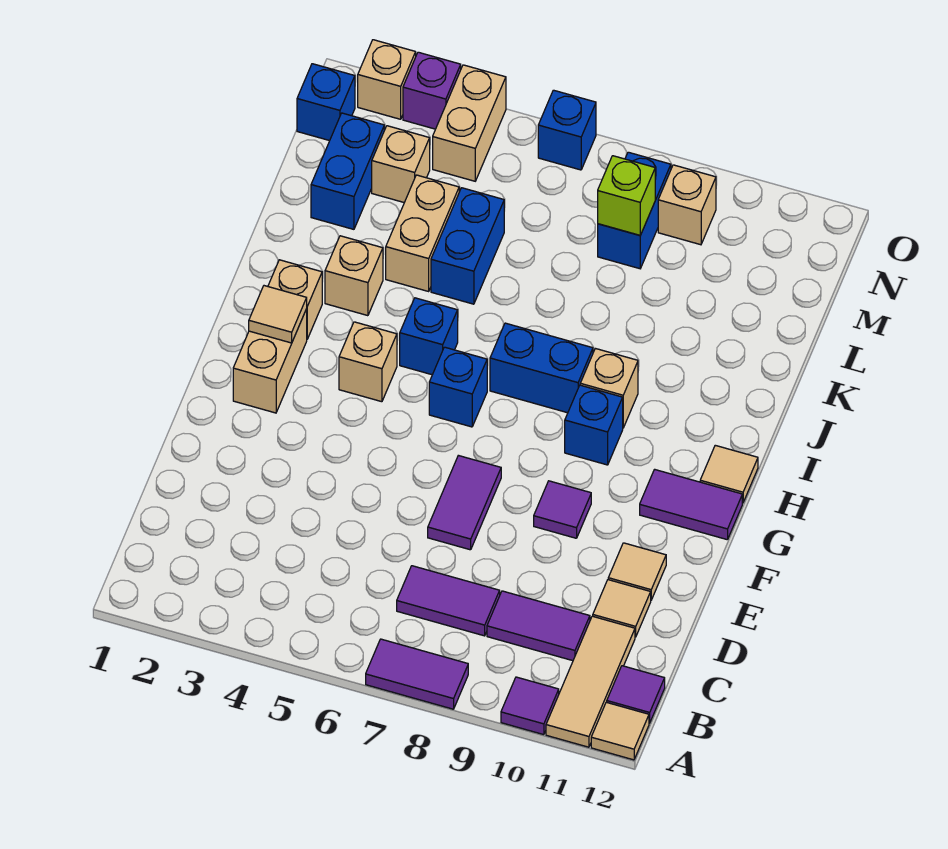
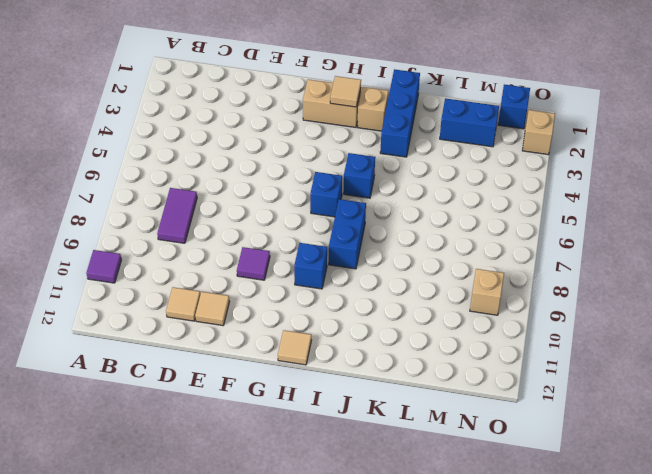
blue brick J1:J3 level 1 -> tan brick J3 level 1
none -> purple tile A7:A8 level 1
none -> tan tile A11:C11 level 1
none -> tan tile A12 level 1
none -> purple tile B12 level 1

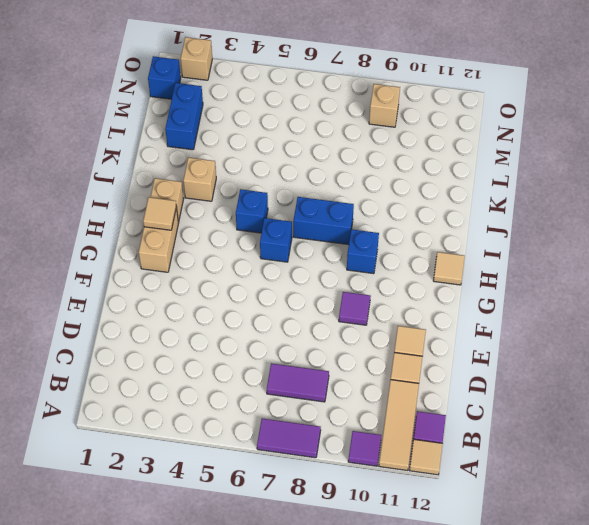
none -> purple tile C9:C10 level 1
none -> purple tile E7:F7 level 1
none -> purple tile G11:G12 level 1
none -> tan brick H4 level 1

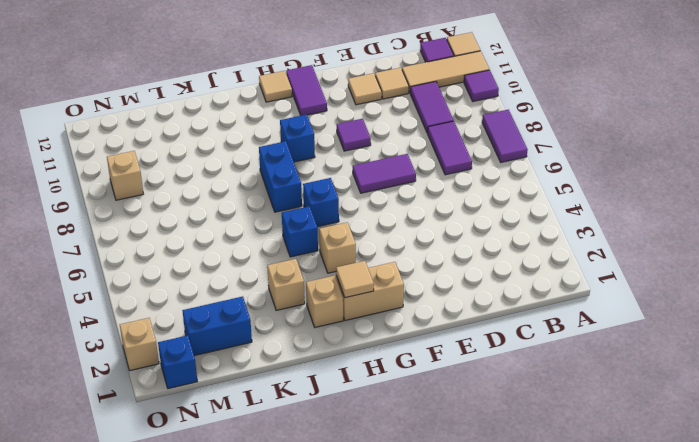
none -> tan brick I9 level 1
none -> tan brick K4:L4 level 1
none -> blue brick K5:L5 level 1
none -> tan brick M3 level 1

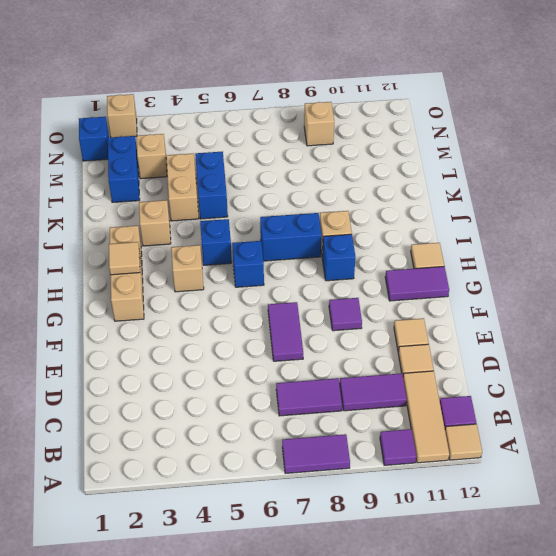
none -> blue brick M8:N8 level 1
none -> tan brick N4:O4 level 1
none -> purple brick O3 level 1
none -> blue brick O6 level 1

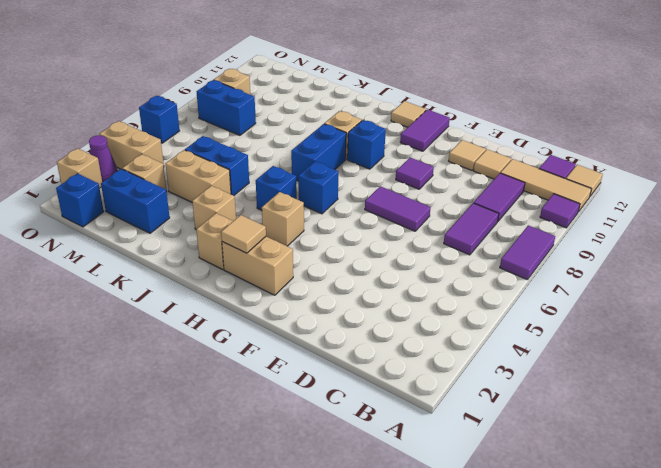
purple cone O3 level 1 -> purple brick O3 level 1
none -> lime brick M8 level 2

